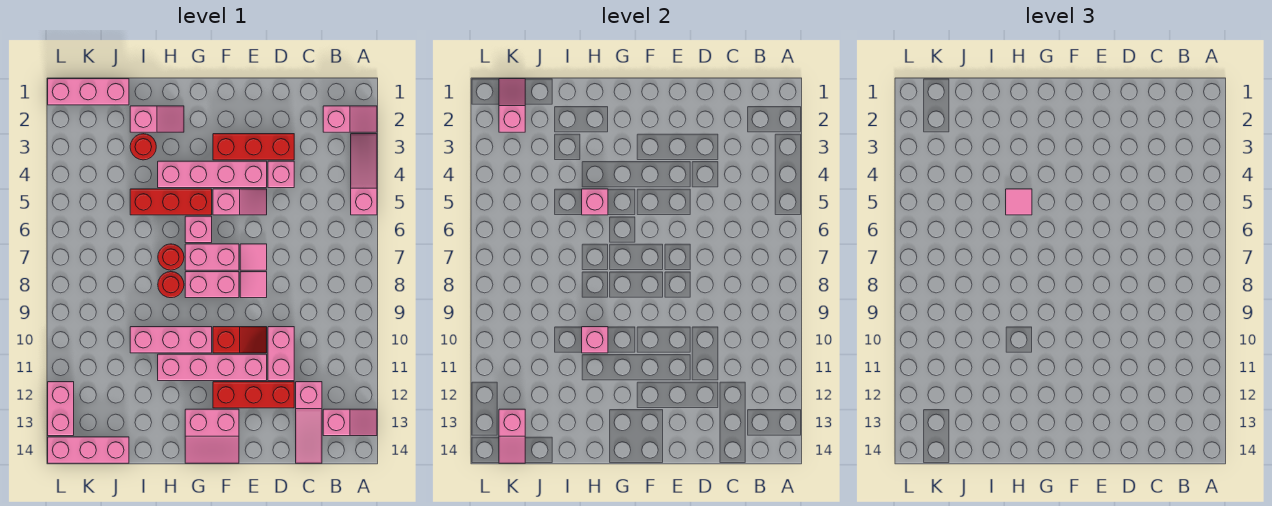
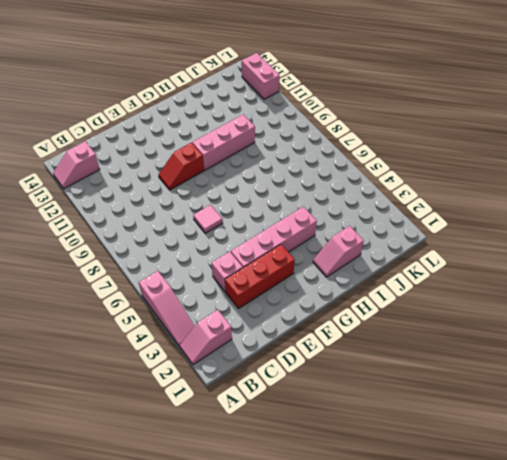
none -> pink slope C12:C14 level 1 top 12
none -> pink brick D10:D11 level 1
none -> red brick D12:F12 level 1
none -> pink slope E5:F5 level 1 top F

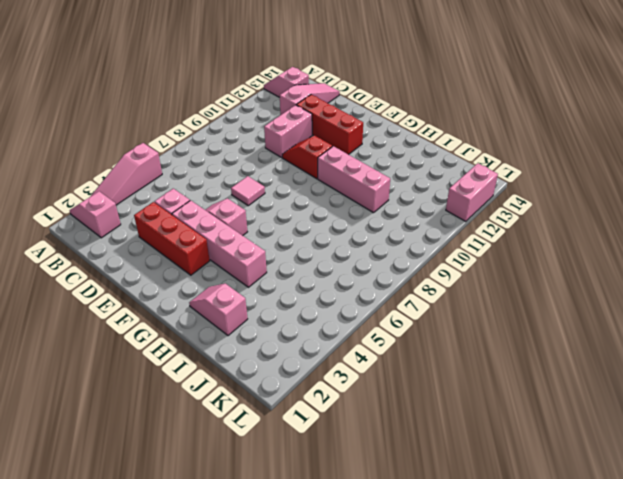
none -> pink tile E8 level 1
none -> pink brick E11:H11 level 1
none -> pink brick F7:G7 level 1
none -> pink brick F8:G8 level 1

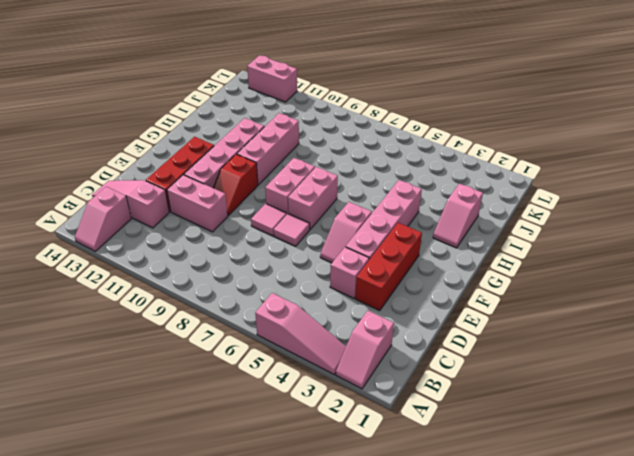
none -> pink slope F13:G14 level 1 top 13
none -> red brick G5:I5 level 1
none -> pink brick G6 level 1
none -> red round brick H7 level 1

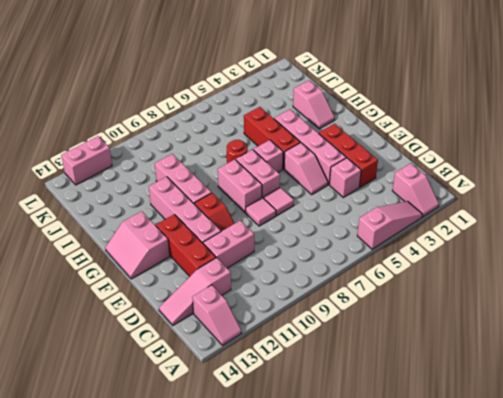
none -> red round brick H8 level 1
none -> red round brick I3 level 1
none -> pink brick J1:L1 level 1
none -> pink brick J14:L14 level 1

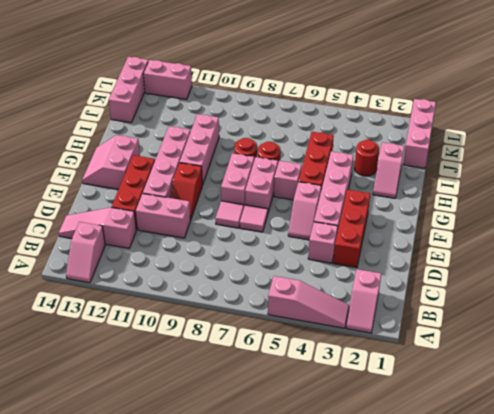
none -> pink brick H5 level 2
none -> pink brick H10 level 2
none -> pink slope K1:K2 level 2 top 2
none -> pink slope K13:K14 level 2 top 13

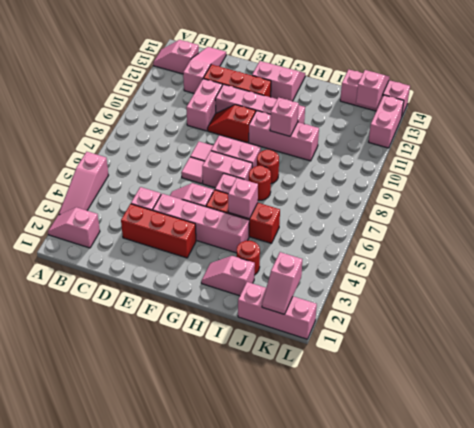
none -> pink tile H5 level 3

